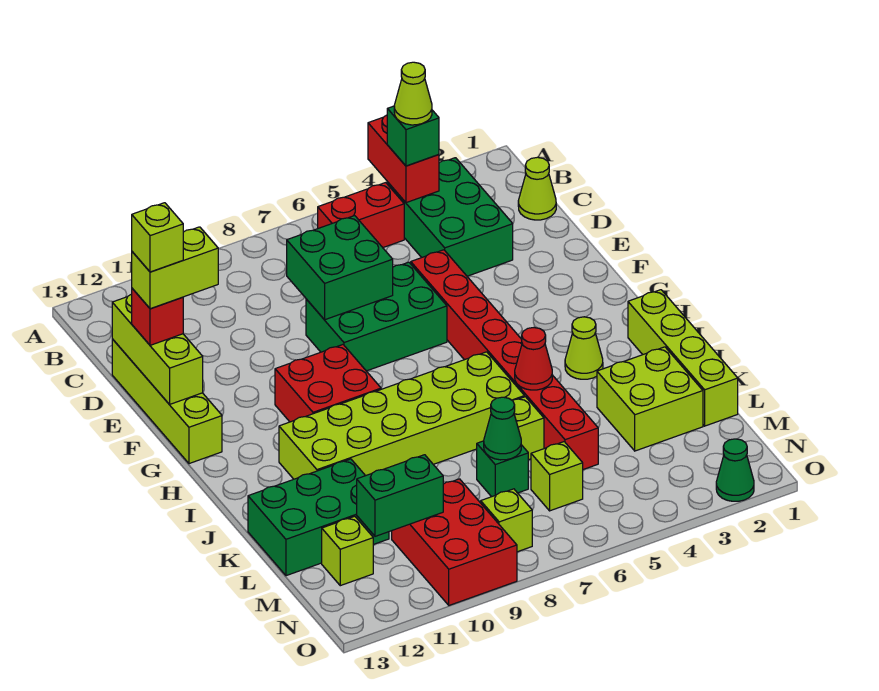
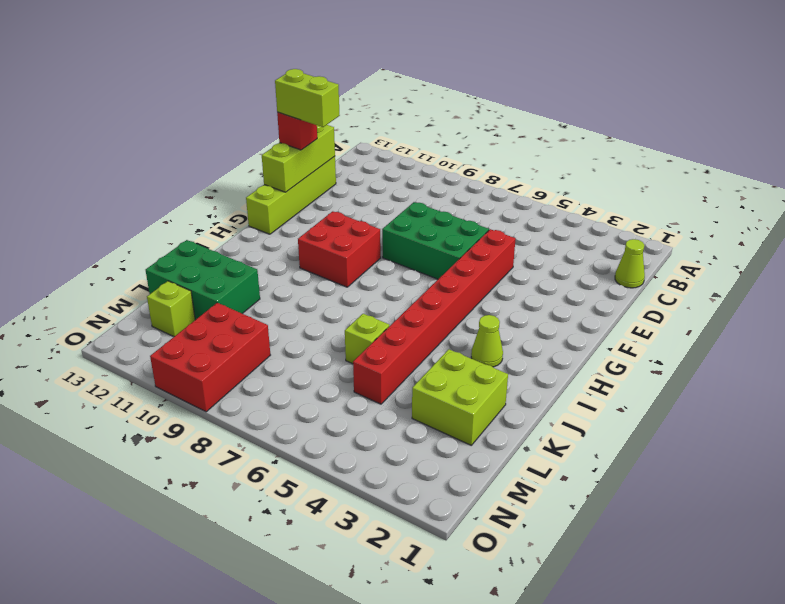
none -> green brick B3:D4 level 1
none -> red brick B5:B6 level 1
none -> lime brick I1:L1 level 1
none -> lime brick I6:J11 level 1

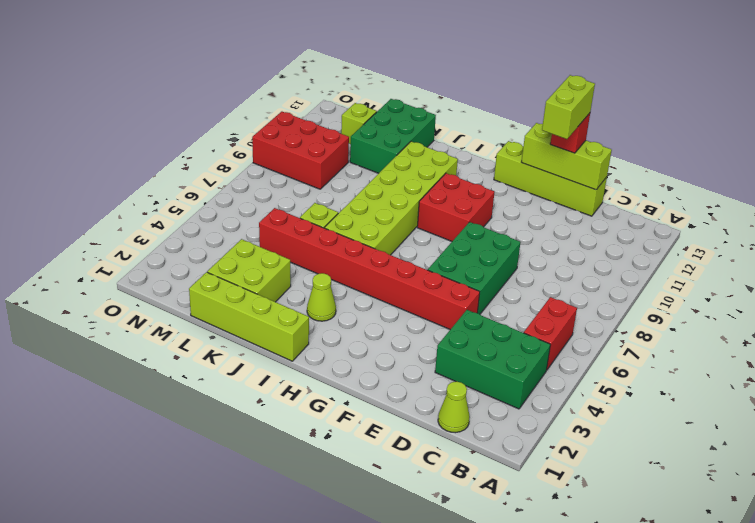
none -> green brick L7 level 1
none -> lime brick M6 level 1
none -> lime brick N8 level 1
none -> green cone O2 level 1

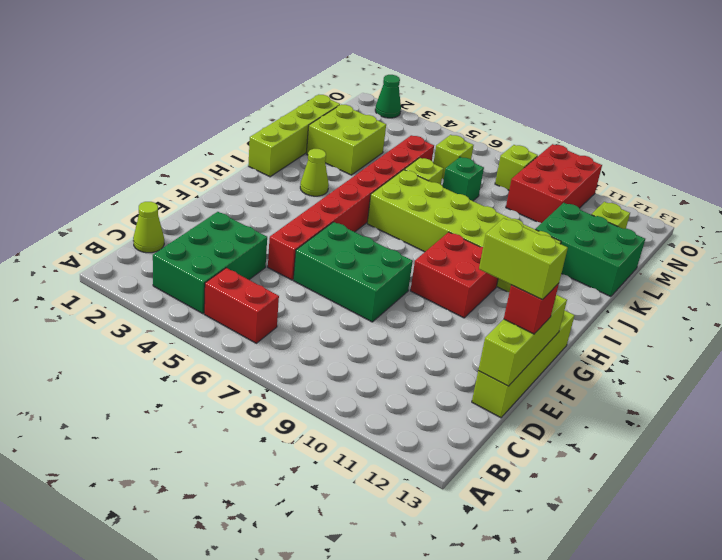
none -> red brick A4:B4 level 2
none -> green brick D7:E8 level 2
none -> red cone J5 level 2
none -> green cone L7 level 2

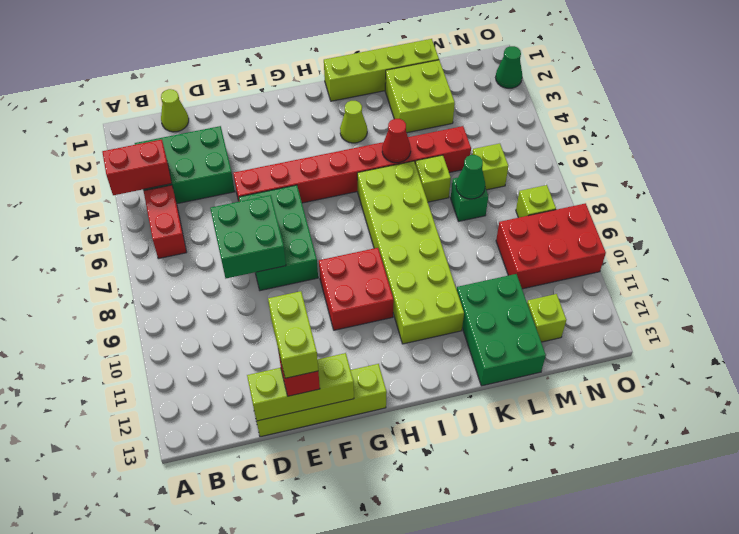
none -> green brick M10:M11 level 2
none -> green brick B4 level 3
none -> lime cone B4 level 4
none -> lime brick E13 level 5

